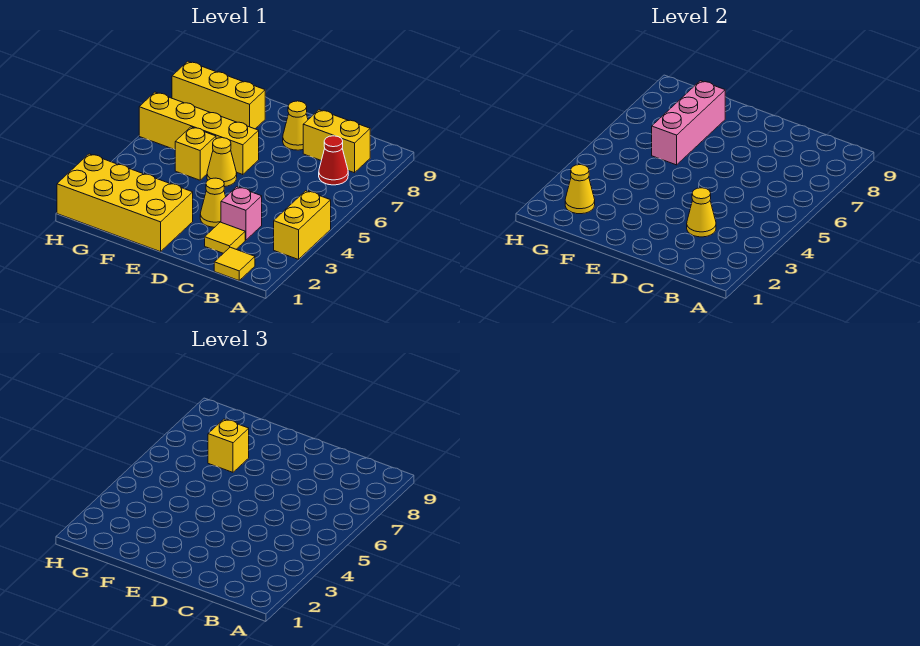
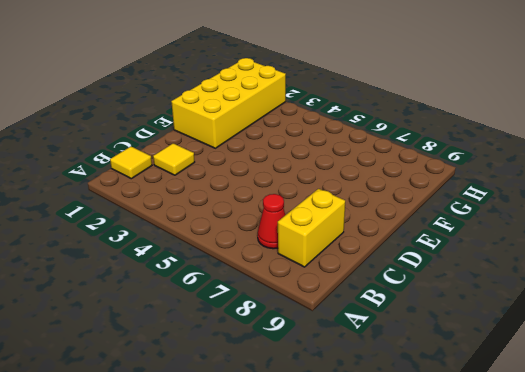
none -> yellow brick A3:A4 level 1
none -> pink brick C3 level 1
none -> yellow cone D3 level 1

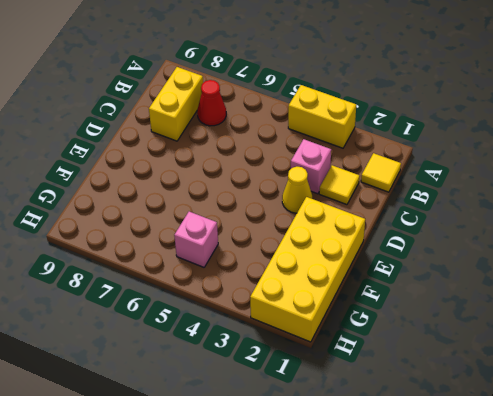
pink brick G5 level 1 -> none
none -> yellow cone D8 level 1
none -> yellow cone E5 level 1
none -> yellow brick E6:H6 level 1

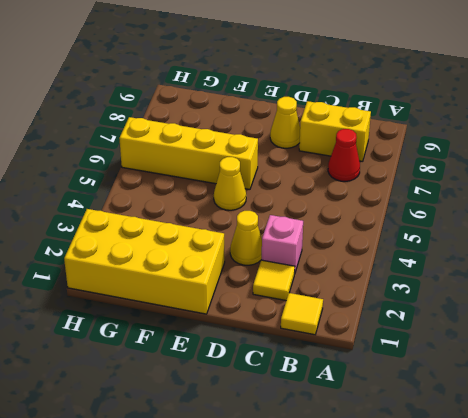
none -> yellow brick A3:A4 level 1
none -> yellow brick F5 level 1
none -> yellow brick F8:H8 level 1

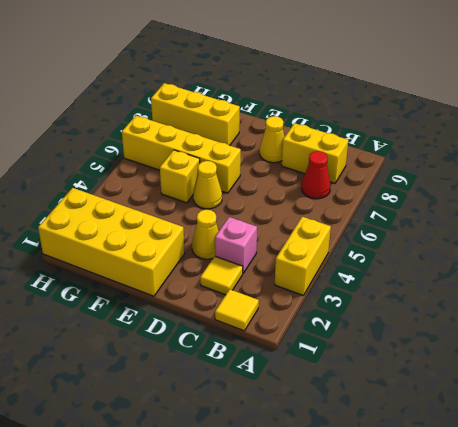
none -> yellow cone C3 level 2
none -> pink brick F6:F8 level 2
none -> yellow cone G2 level 2

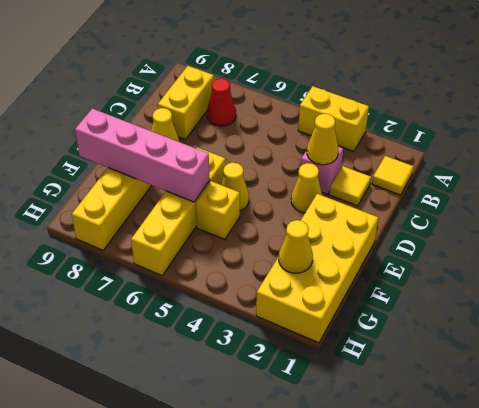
pink brick F6:F9 level 2 -> pink brick F6:F8 level 2
none -> yellow brick F7 level 3

